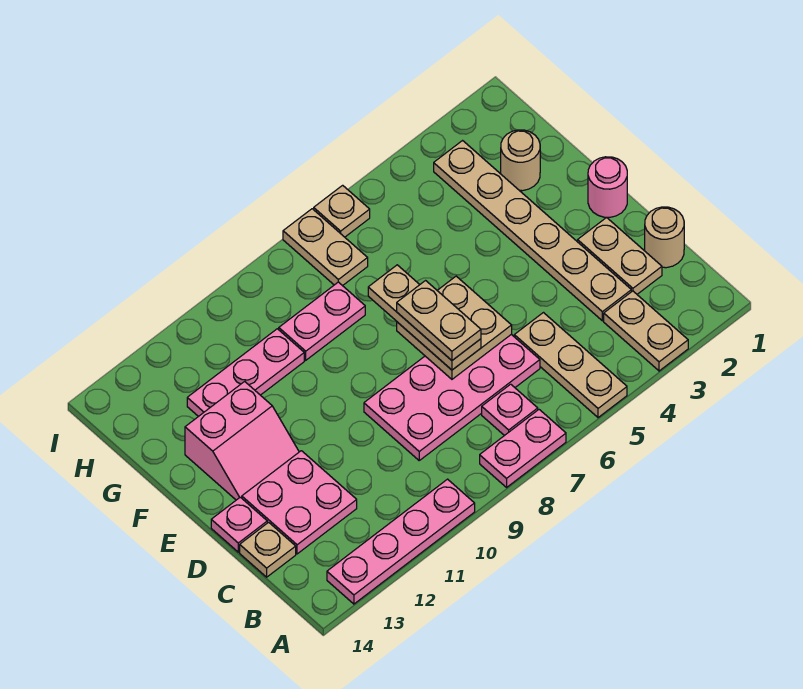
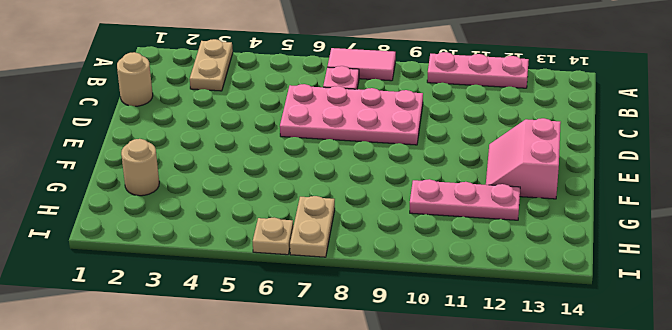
pink tile A7:A8 level 1 -> pink plate A7:A8 level 1
pink plate A10:A12 level 1 -> pink plate A10:A13 level 1
pink slope E12:F13 level 1 top 13 -> pink slope E12:F13 level 1 top F
none -> tan plate A5:C5 level 1
none -> tan plate C2:D2 level 1
none -> tan plate C3:H3 level 1

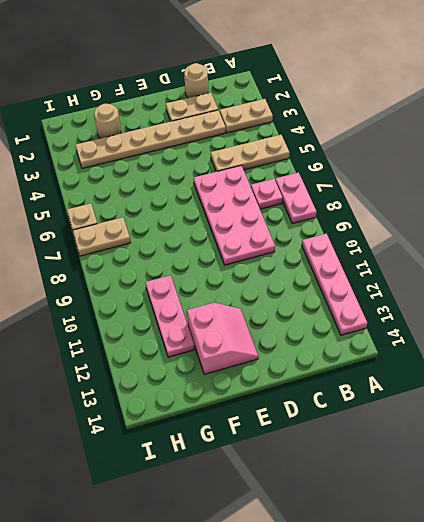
none -> pink plate C12:D13 level 1
none -> tan plate C14 level 1
none -> pink plate D14 level 1

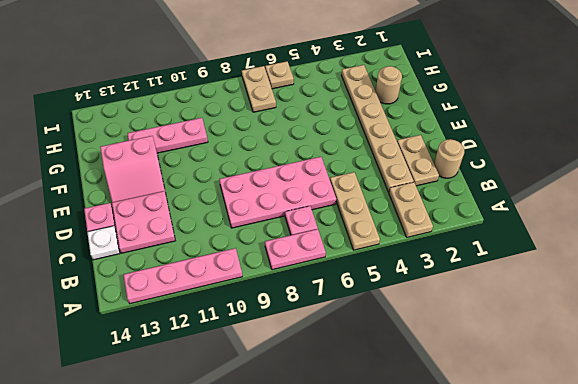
white plate C14 level 1 -> tan plate C14 level 1
none -> pink round brick E1 level 1
none -> pink plate G8:G9 level 1
none -> tan plate D6:E7 level 2

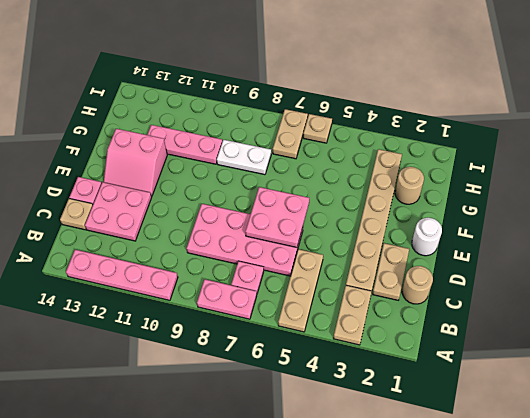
pink plate D6:E7 level 2 -> tan plate D6:E7 level 2
white round brick E1 level 1 -> pink round brick E1 level 1
white plate G8:G9 level 1 -> pink plate G8:G9 level 1
none -> tan plate D7:F7 level 3
none -> tan plate D7:E7 level 4

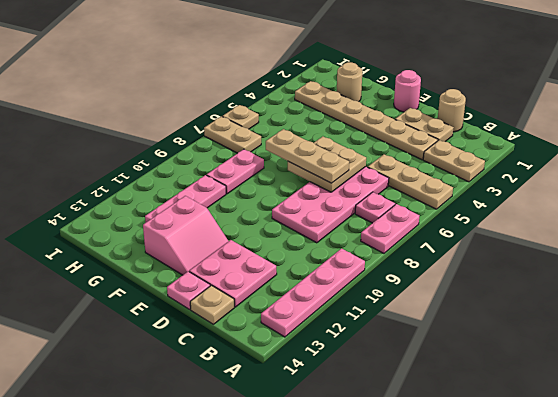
none -> tan plate D7:E7 level 4

